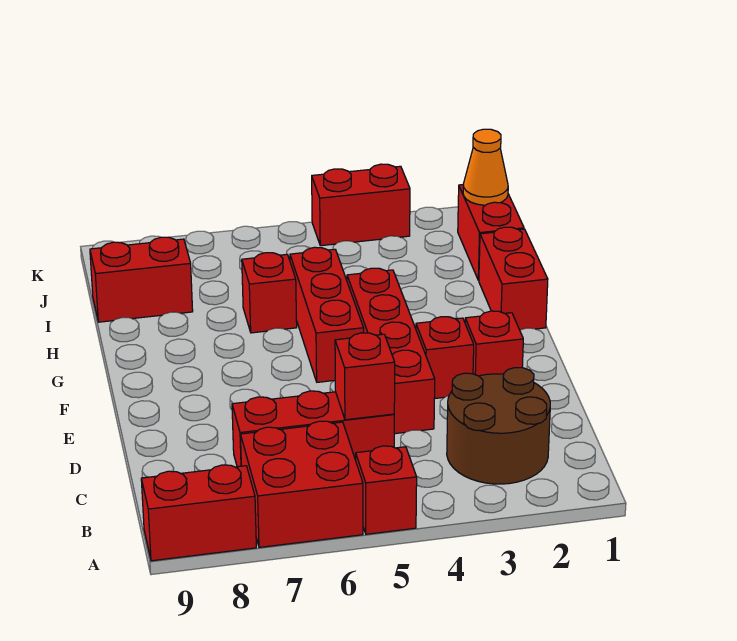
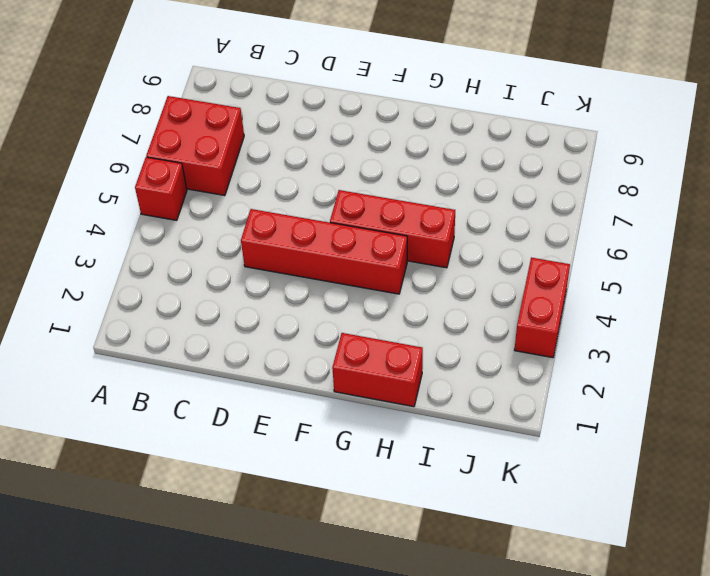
none -> red brick A8:A9 level 1
none -> brown round brick B2:C3 level 1
none -> red brick C5:C7 level 1

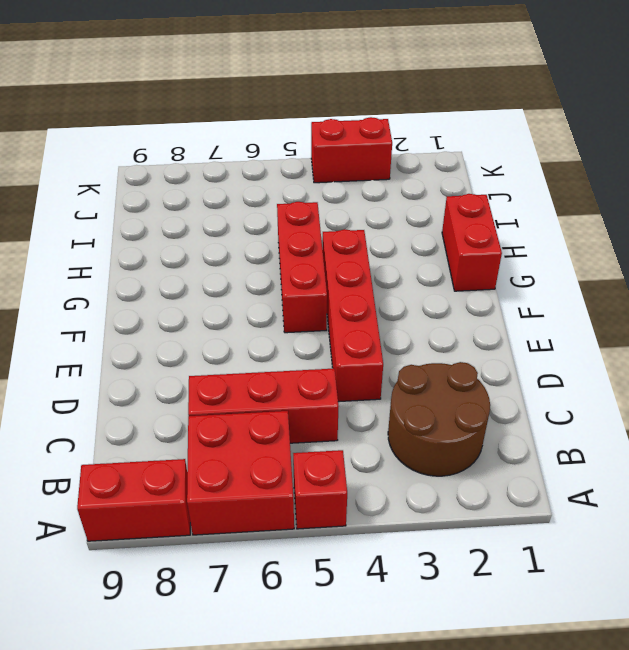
none -> red brick E2 level 1
none -> red brick E3 level 1
none -> red brick H6 level 1

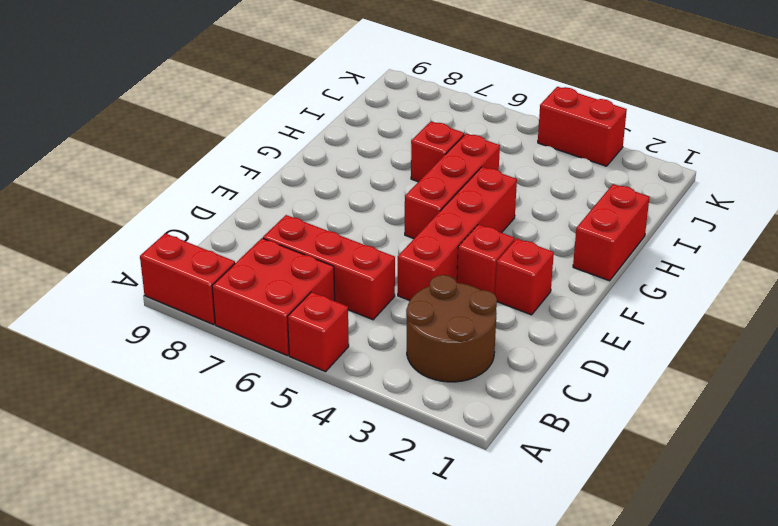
none -> red brick I1:J1 level 1
none -> red brick I8:I9 level 1
none -> red brick C5 level 2

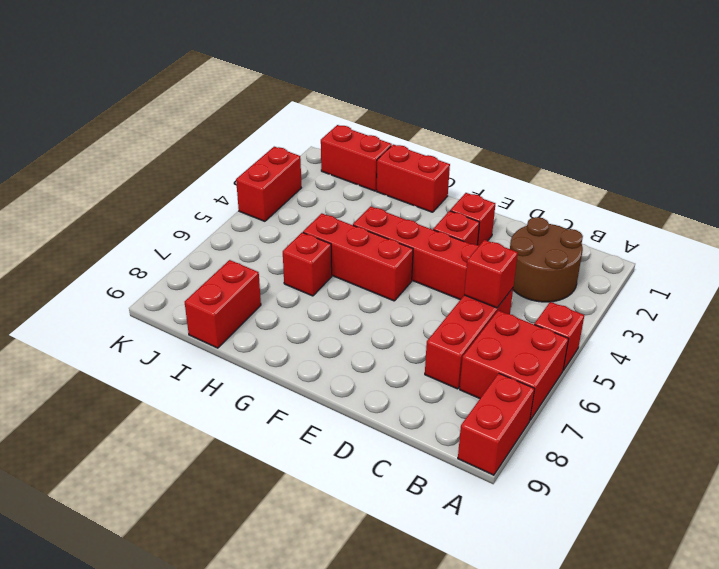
none -> orange cone J1 level 2

